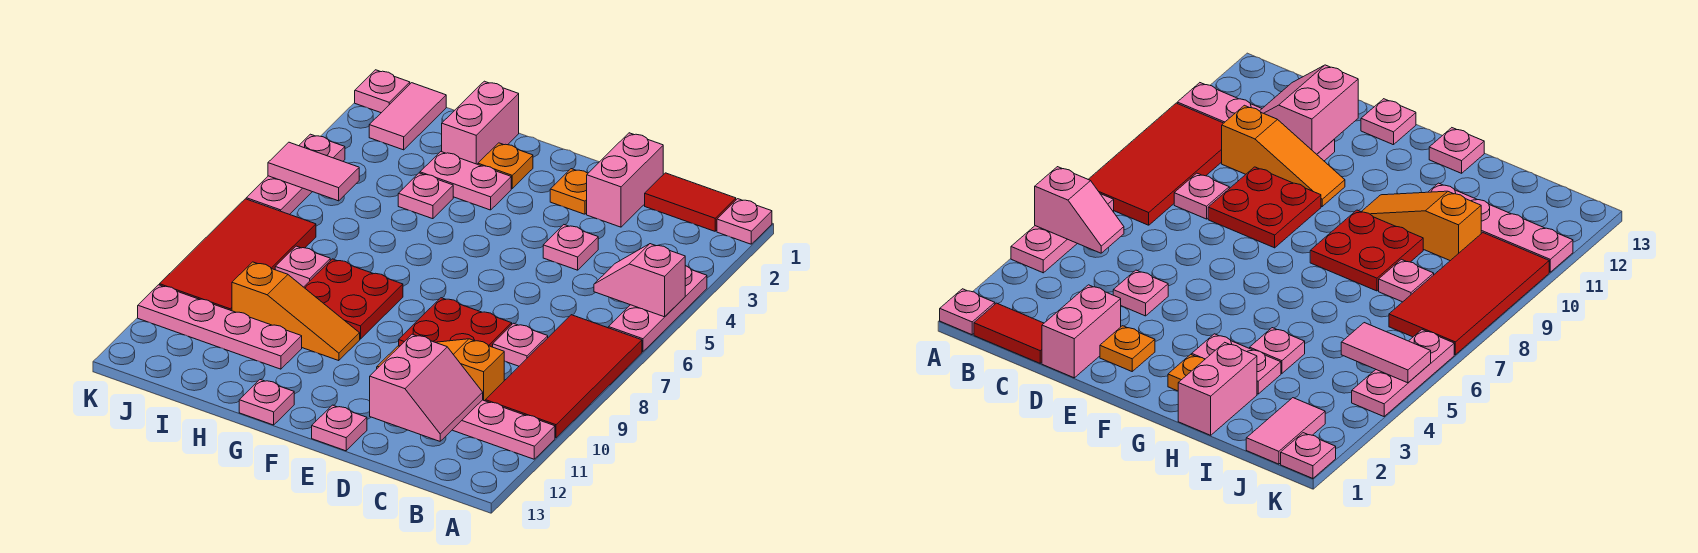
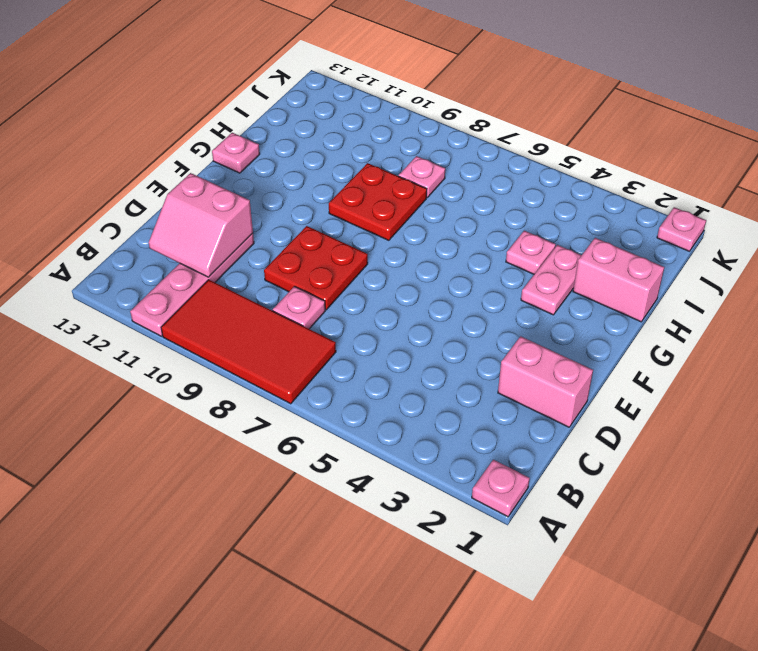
none -> pink plate A4:A6 level 1
none -> red tile B1:C1 level 1
none -> orange slope C10:E10 level 1 top C

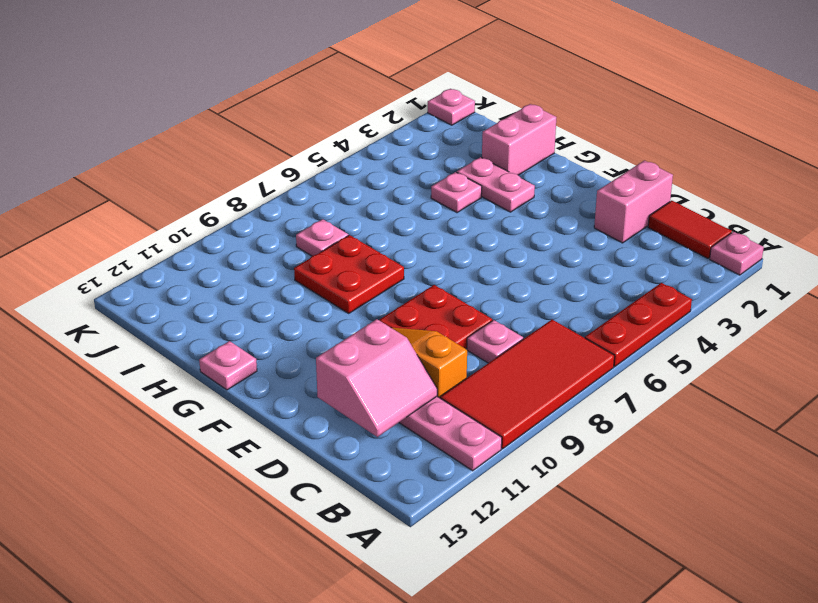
red plate A4:A6 level 1 -> pink plate A4:A6 level 1
none -> pink plate D4 level 1
none -> orange plate E2 level 1
none -> pink plate E13 level 1

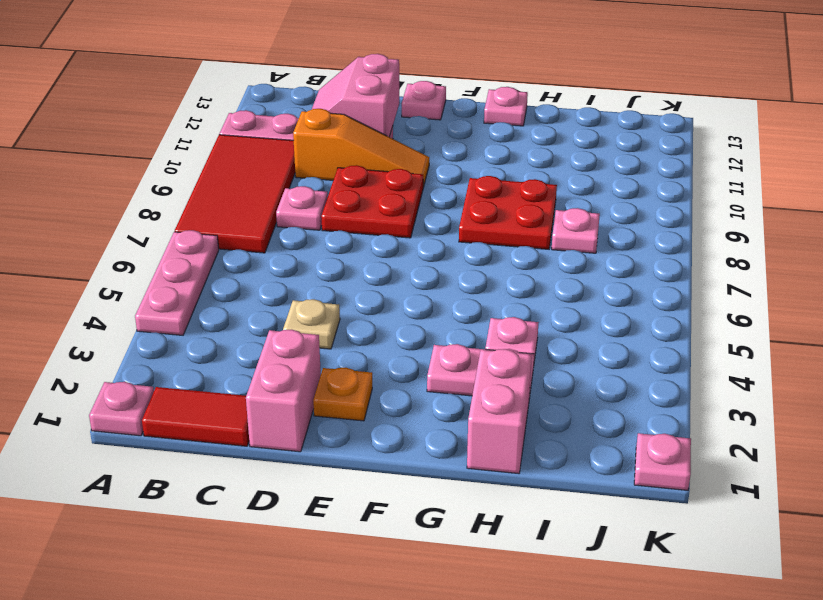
tan plate D4 level 1 -> pink plate D4 level 1
none -> orange plate G2 level 1
none -> orange slope G10:I10 level 1 top I
none -> pink plate H11:K11 level 1

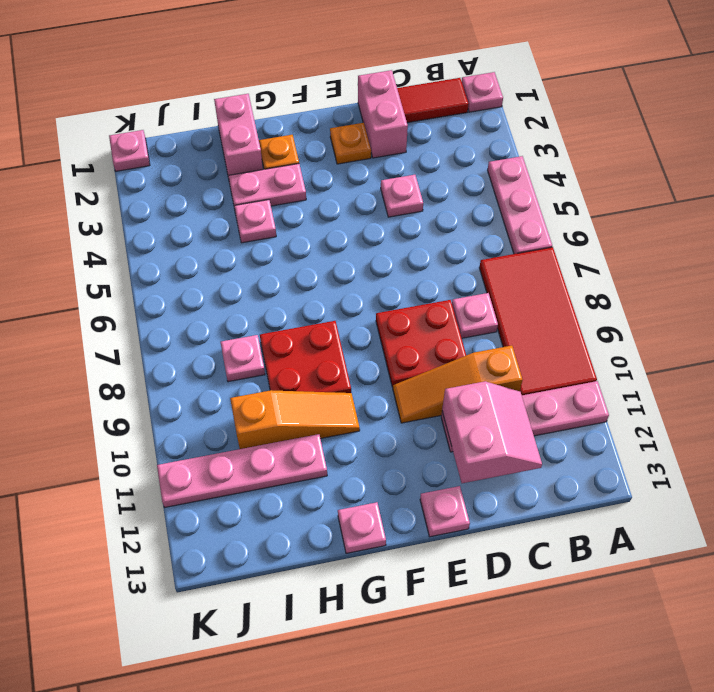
none -> pink tile J1:J2 level 1
none -> red tile J7:K10 level 1
none -> pink plate K4:K6 level 1

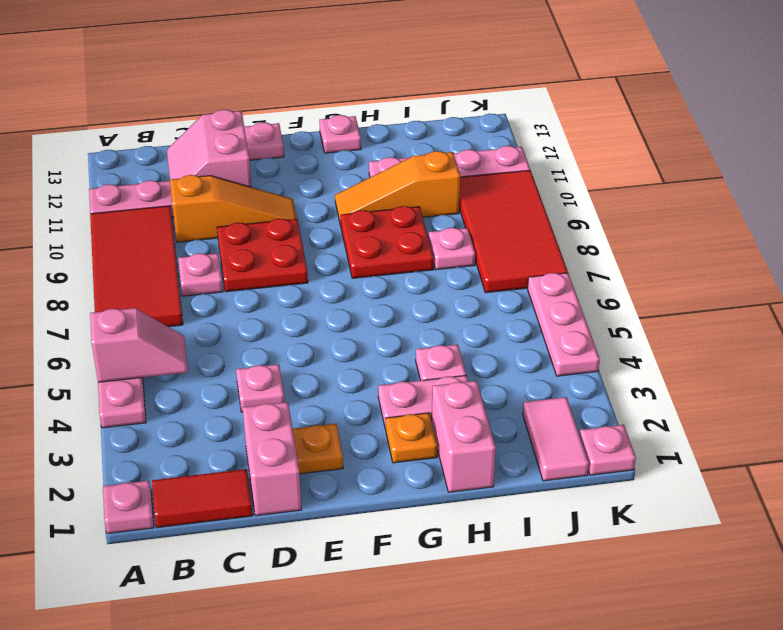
none -> pink tile J5:K5 level 2

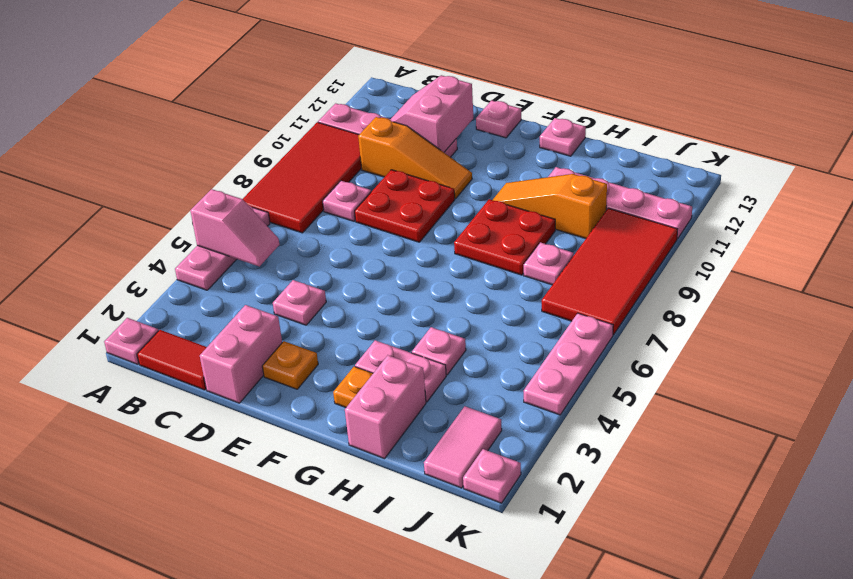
none -> pink tile J5:K5 level 2

